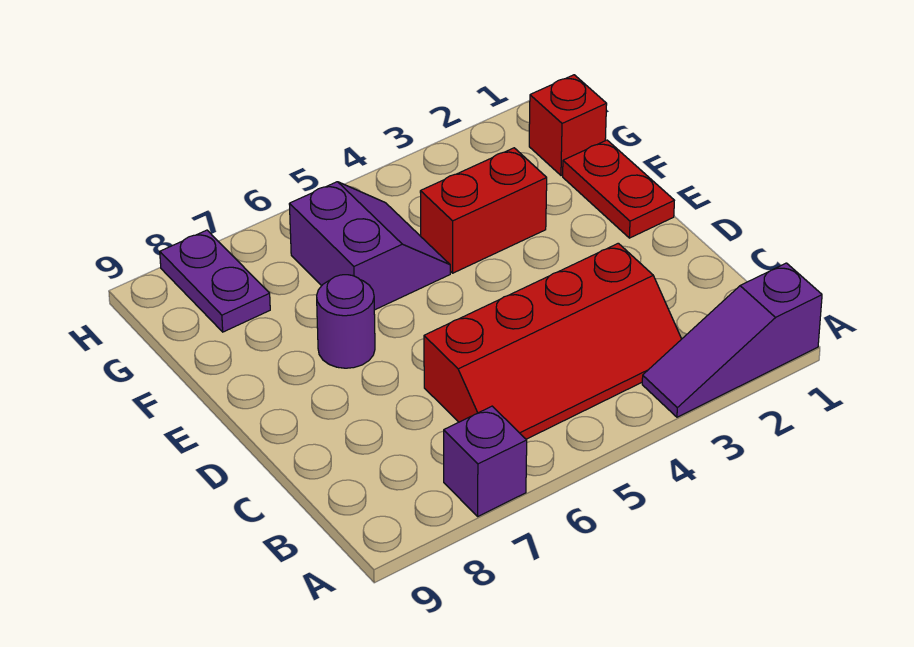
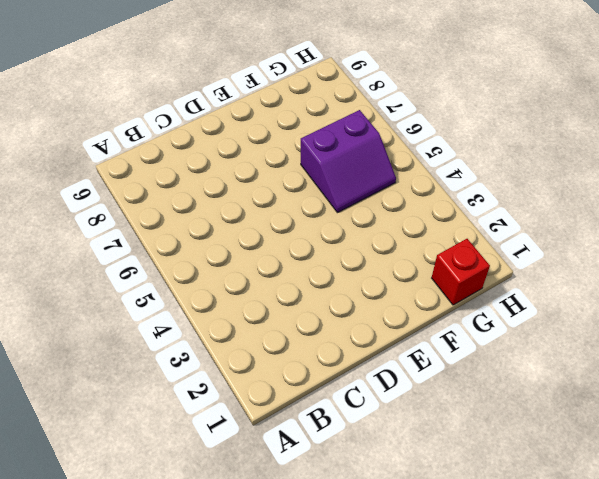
none -> purple slope A1:A3 level 1 top 1
none -> purple brick A7 level 1

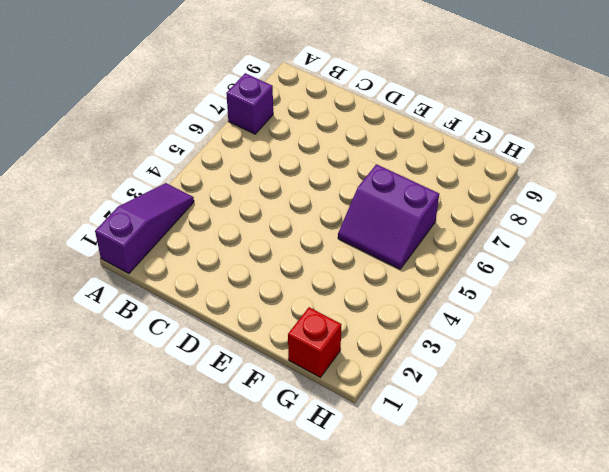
none -> red slope B3:C6 level 1 top C
none -> red plate E1:F1 level 1

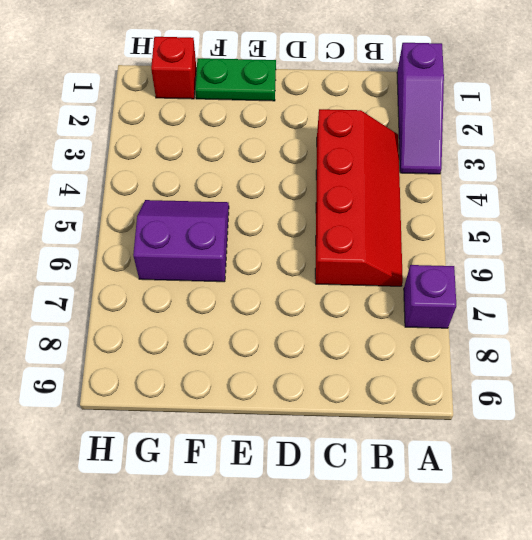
green plate E1:F1 level 1 -> red plate E1:F1 level 1
none -> purple round brick E7 level 1
none -> red brick F3:F4 level 1

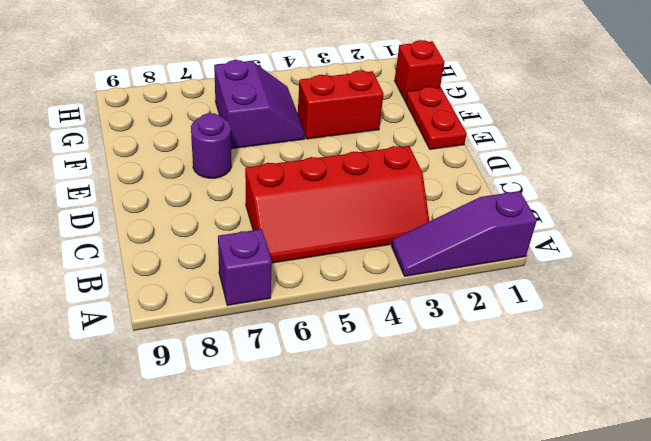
none -> purple plate G8:H8 level 1

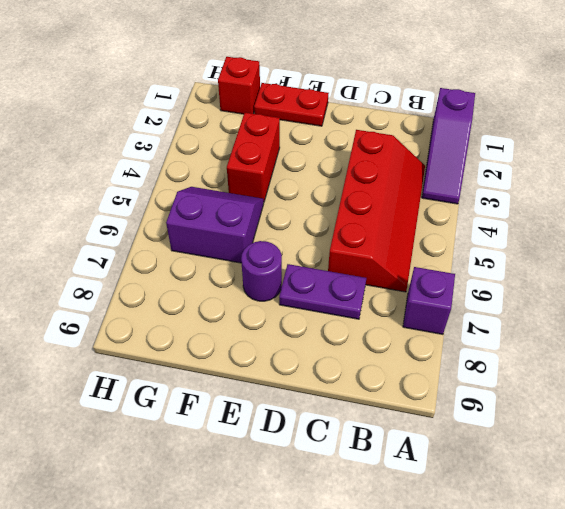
purple plate C7:D7 level 1 -> purple plate G8:H8 level 1

